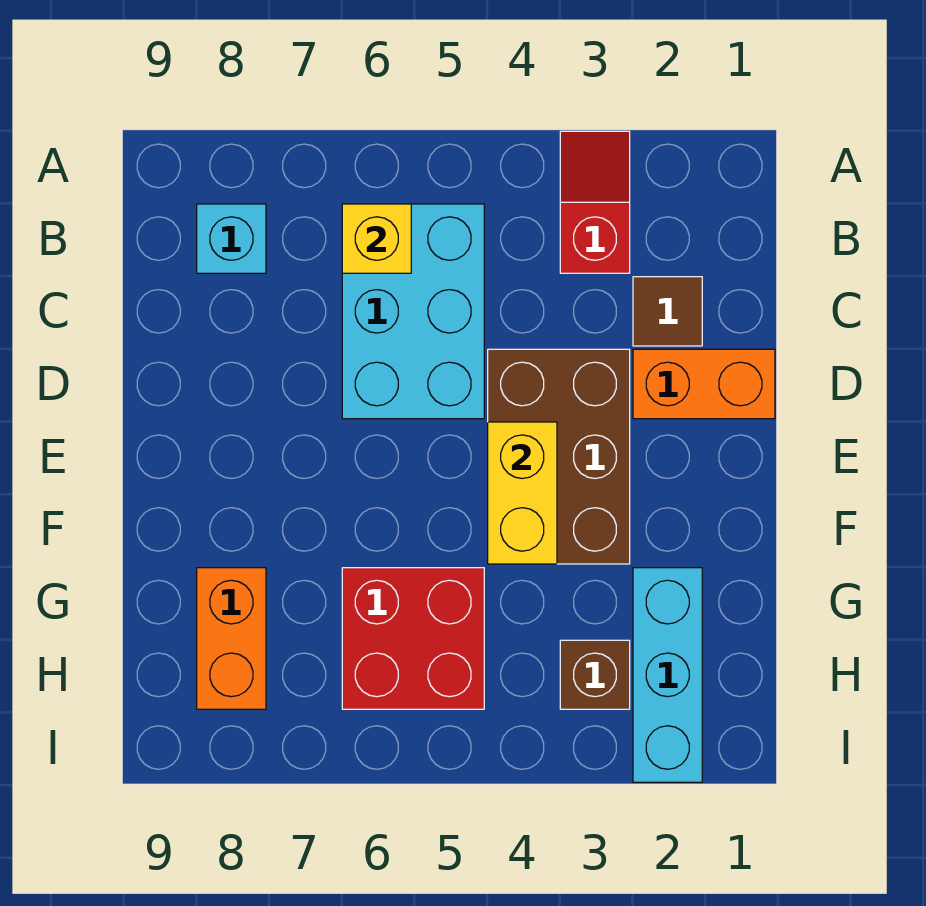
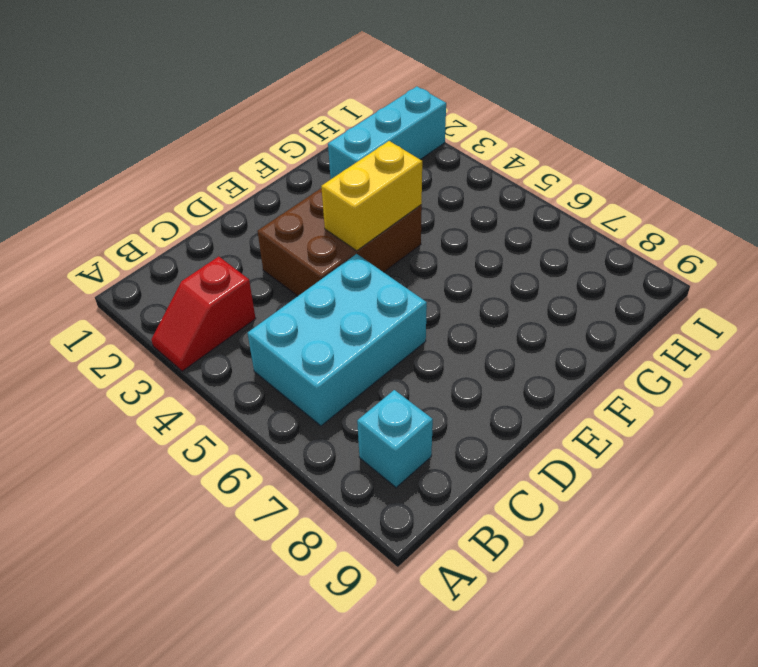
none -> brown tile C2 level 1
none -> orange brick D1:D2 level 1
none -> red brick G5:H6 level 1

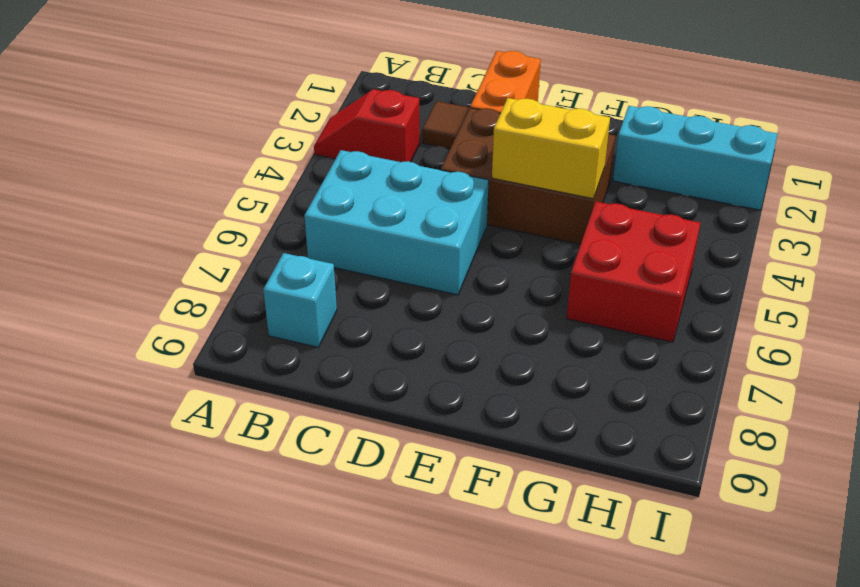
none -> orange brick G8:H8 level 1
none -> brown brick H3 level 1
none -> yellow brick B6 level 2

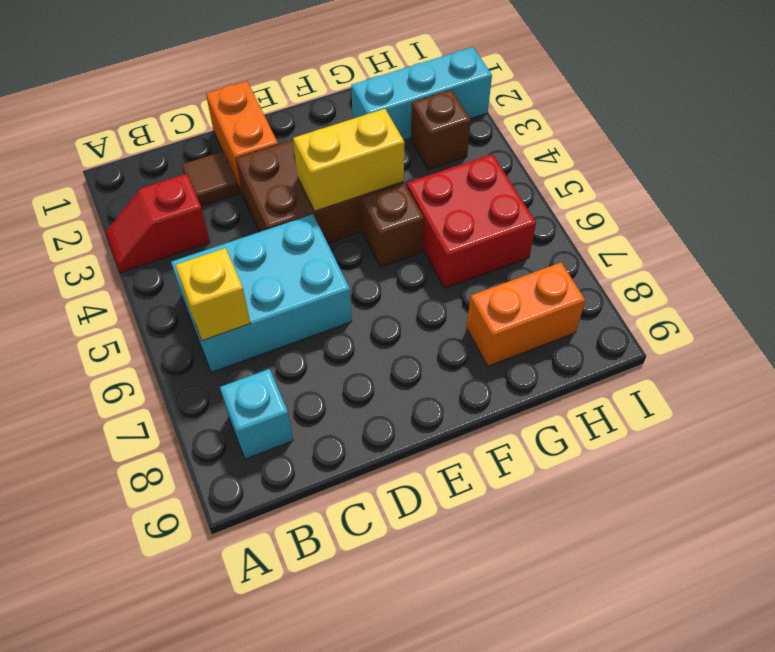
brown brick F5 level 1 -> none

